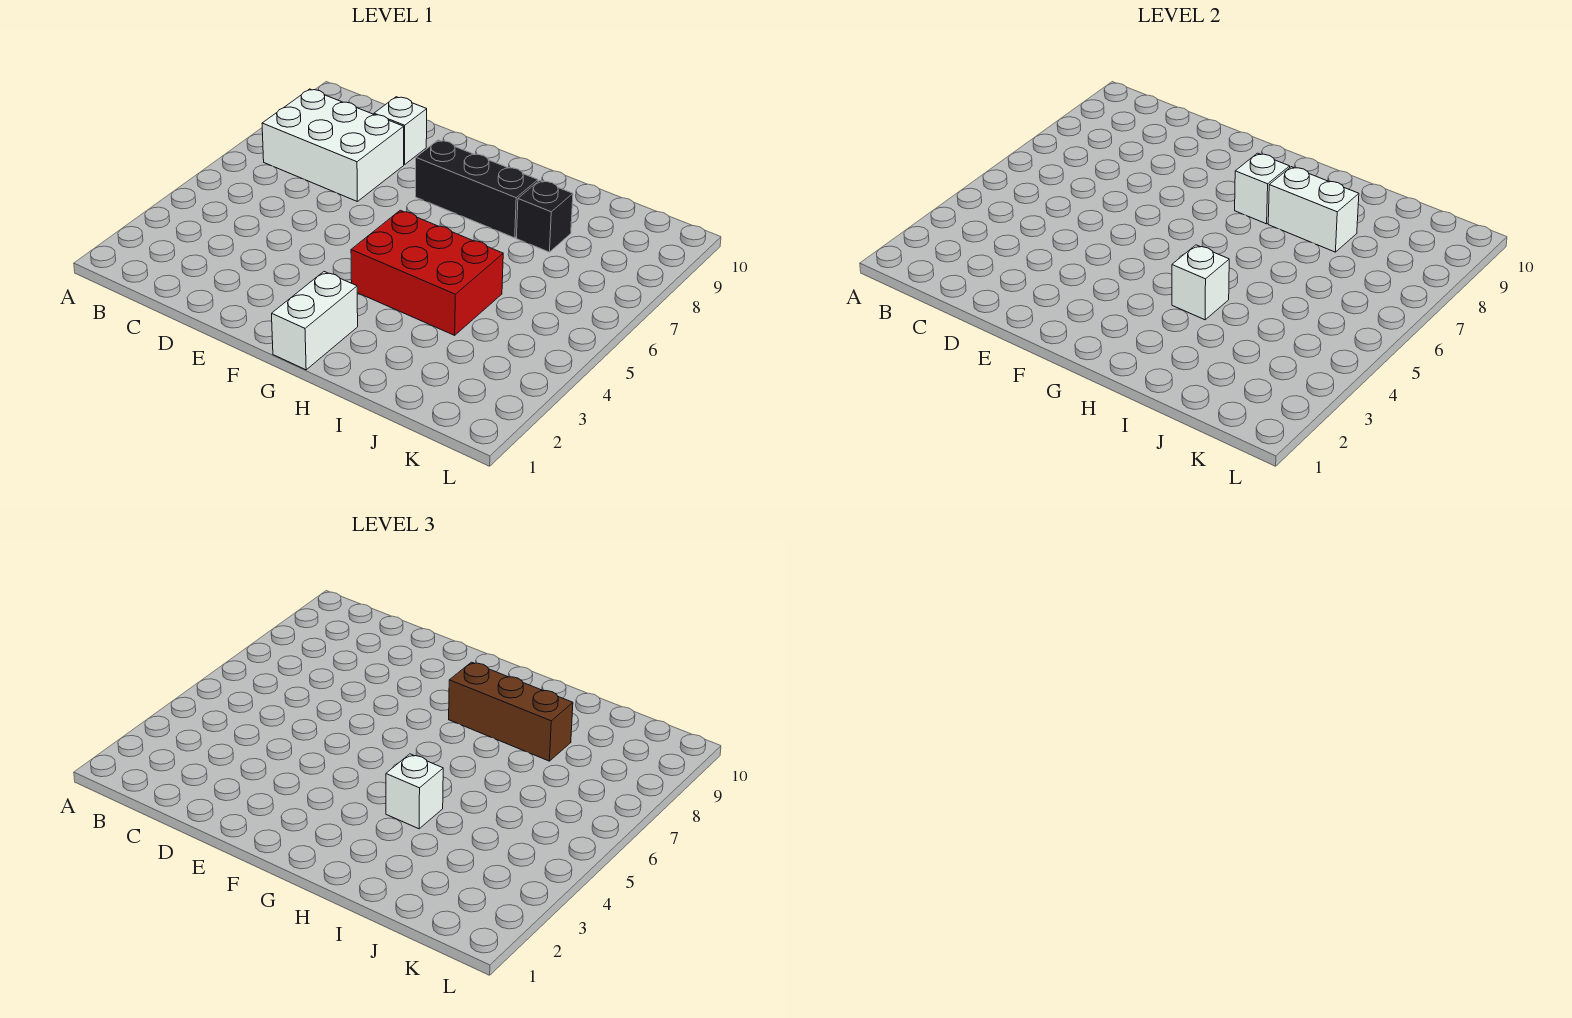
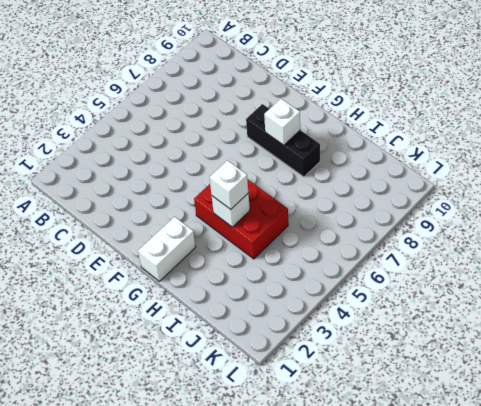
none -> white brick B7:D8 level 1
none -> white brick D9 level 1

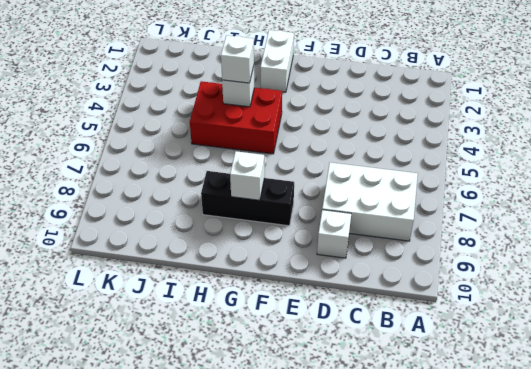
none -> black brick I8 level 1
none -> white brick H8:I8 level 2

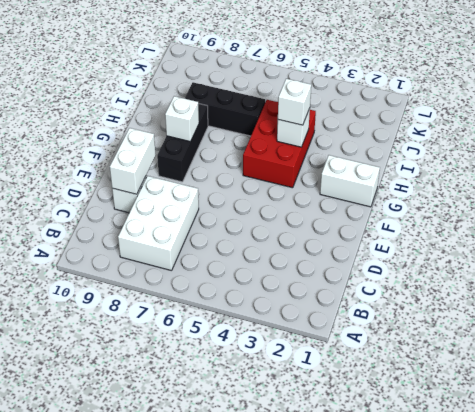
white brick D9:E9 level 2 -> white brick H8:I8 level 2
black brick I6:I8 level 1 -> black brick I8 level 1
none -> brown brick G8:I8 level 3

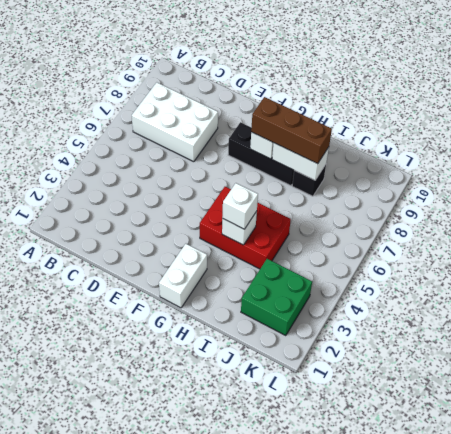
green brick J2:K3 level 1 -> none
none -> white brick D9 level 1

